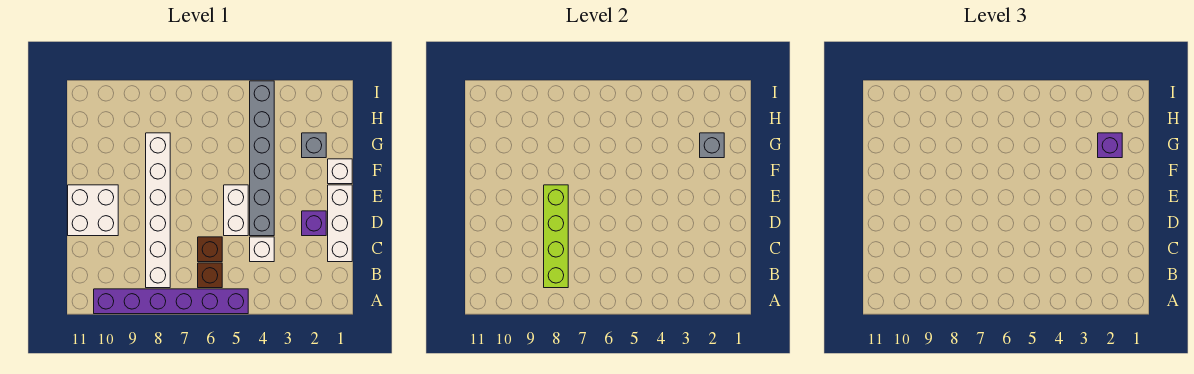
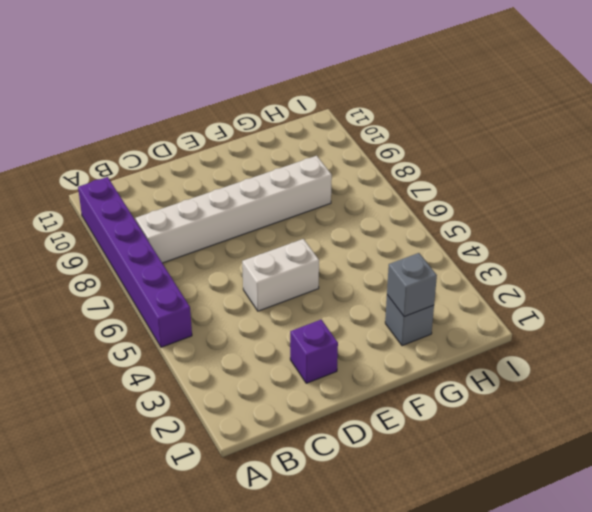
none -> brown brick B6 level 1
none -> white brick C1:E1 level 1
none -> white brick C4 level 1

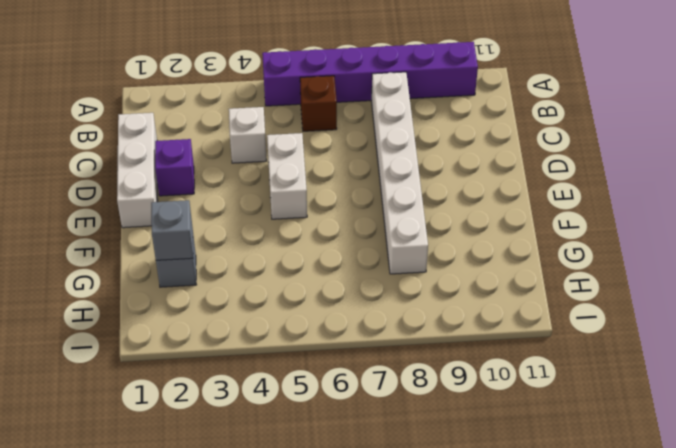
none -> brown brick C6 level 1
none -> grey brick D4:I4 level 1
none -> white brick D10:E11 level 1

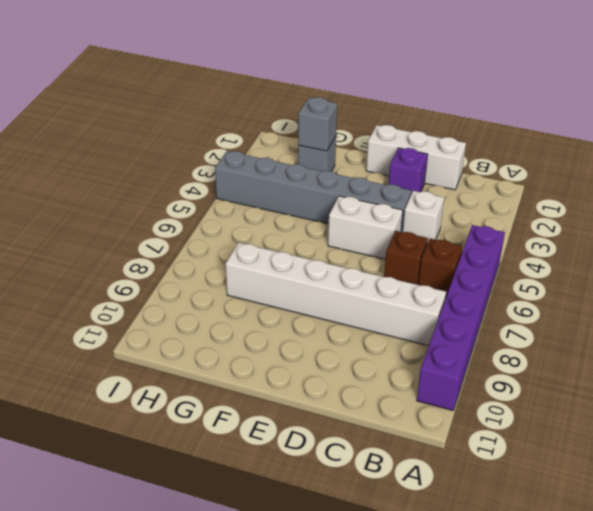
none -> white brick D10:E11 level 1
none -> white brick F1 level 1
none -> lime brick B8:E8 level 2

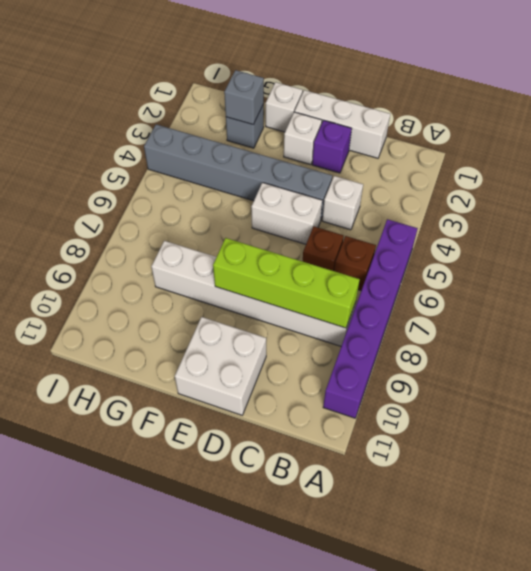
white brick E2 level 1 -> none
none -> purple brick G2 level 3

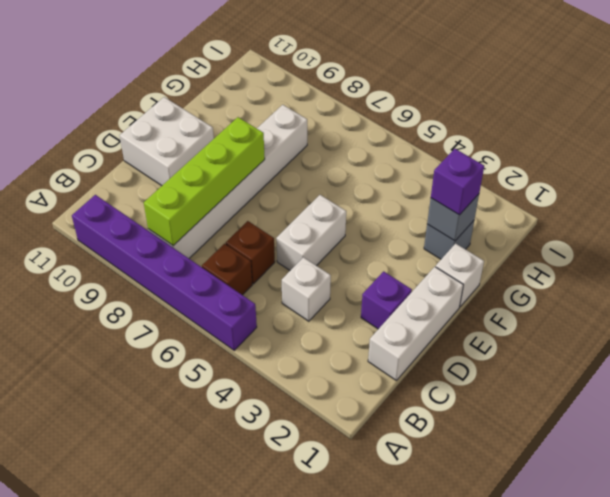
none -> grey brick D4:I4 level 1

